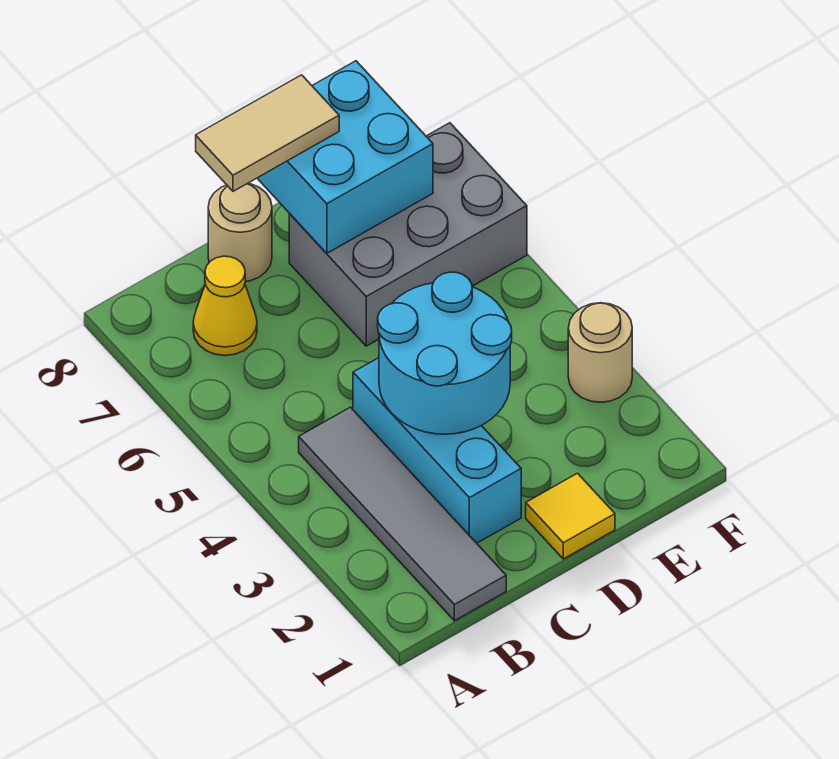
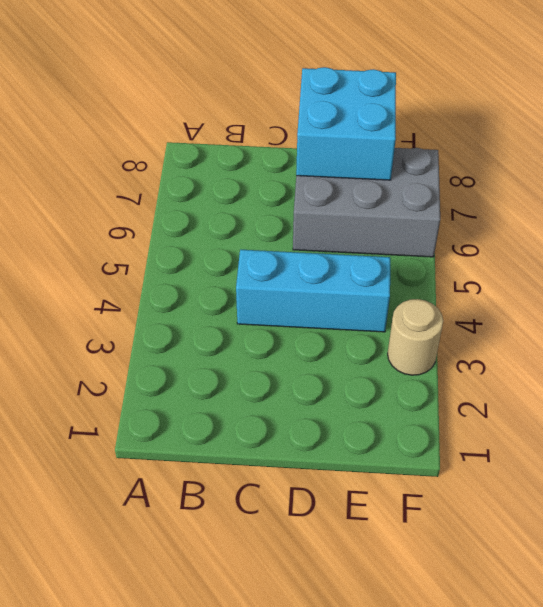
cyan brick C4:E4 level 1 -> cyan brick C2:C4 level 1
none -> grey tile B1:B4 level 1
none -> yellow cone B7 level 1

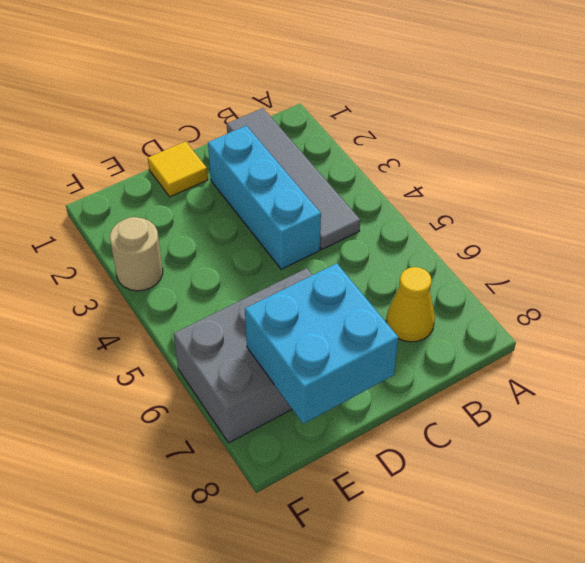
none -> tan round brick C8 level 1
none -> cyan round brick C3:D4 level 2

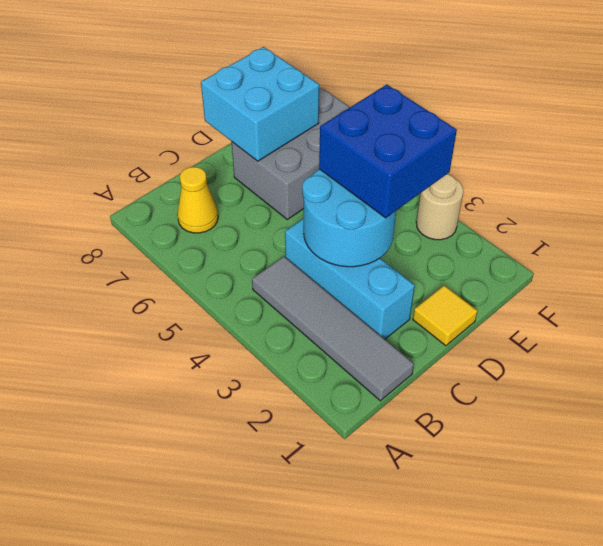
blue brick D3:E4 level 3 -> none
none -> tan round brick C8 level 1
none -> tan tile C8:D8 level 3

